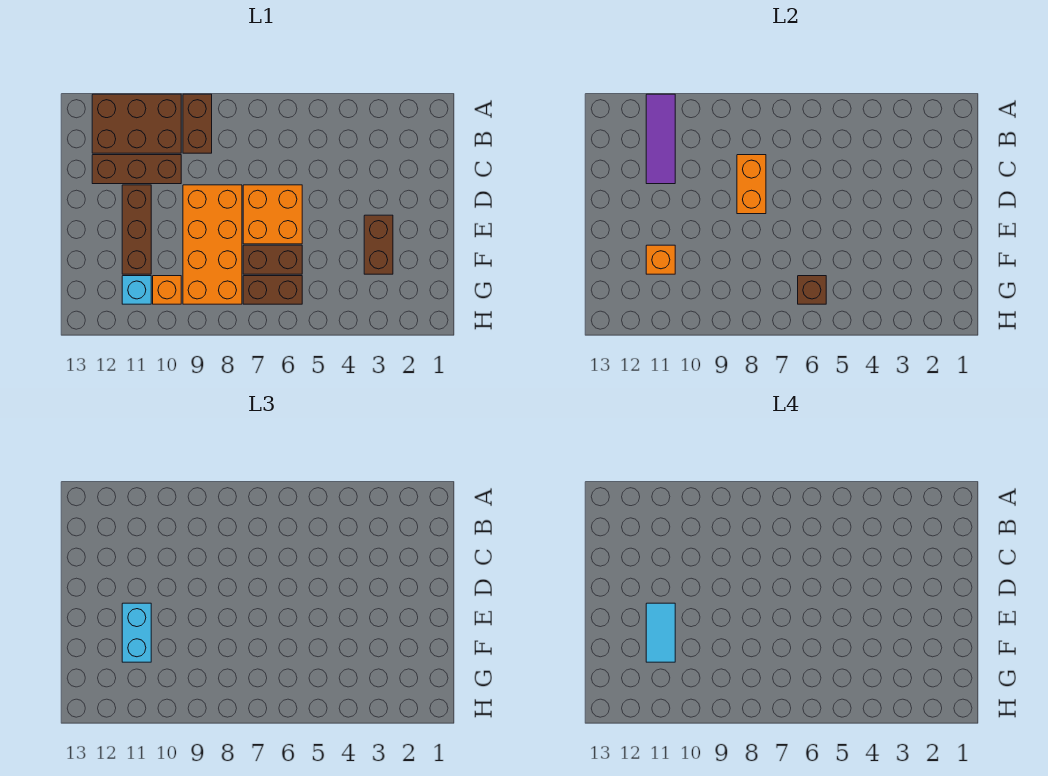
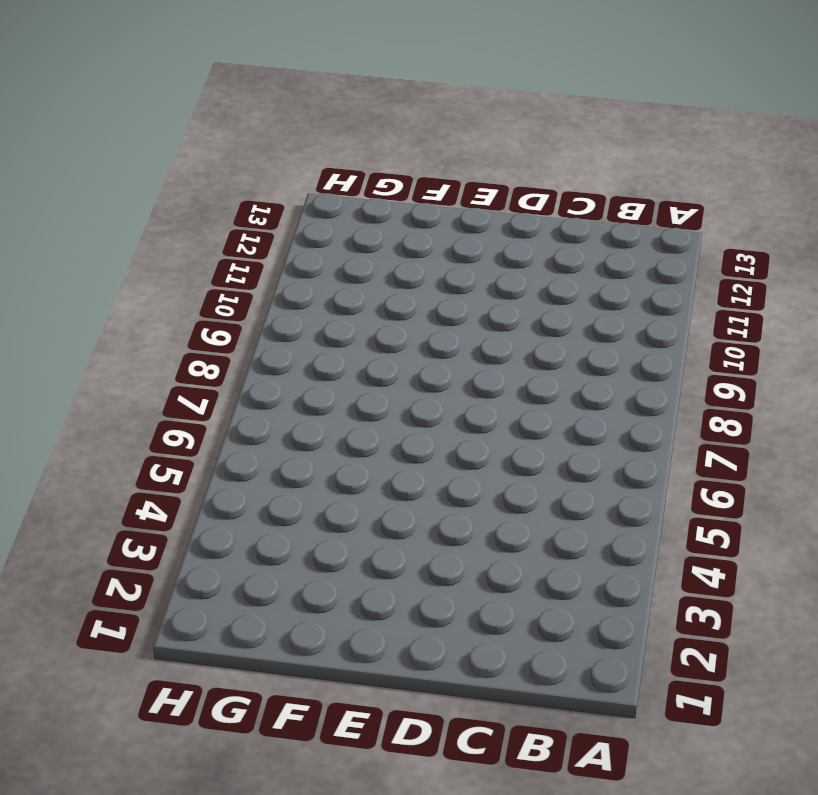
none -> brown brick A9:B9 level 1
none -> brown brick A10:B12 level 1
none -> brown brick C10:C12 level 1

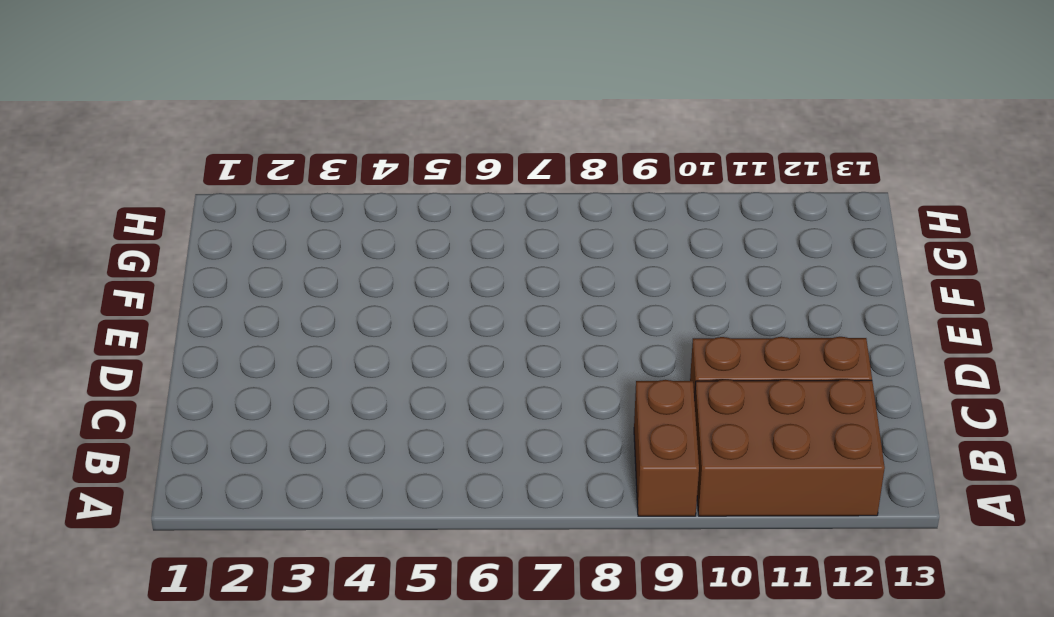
none -> orange brick D6:E7 level 1
none -> orange brick D8:G9 level 1
none -> brown brick D11:F11 level 1

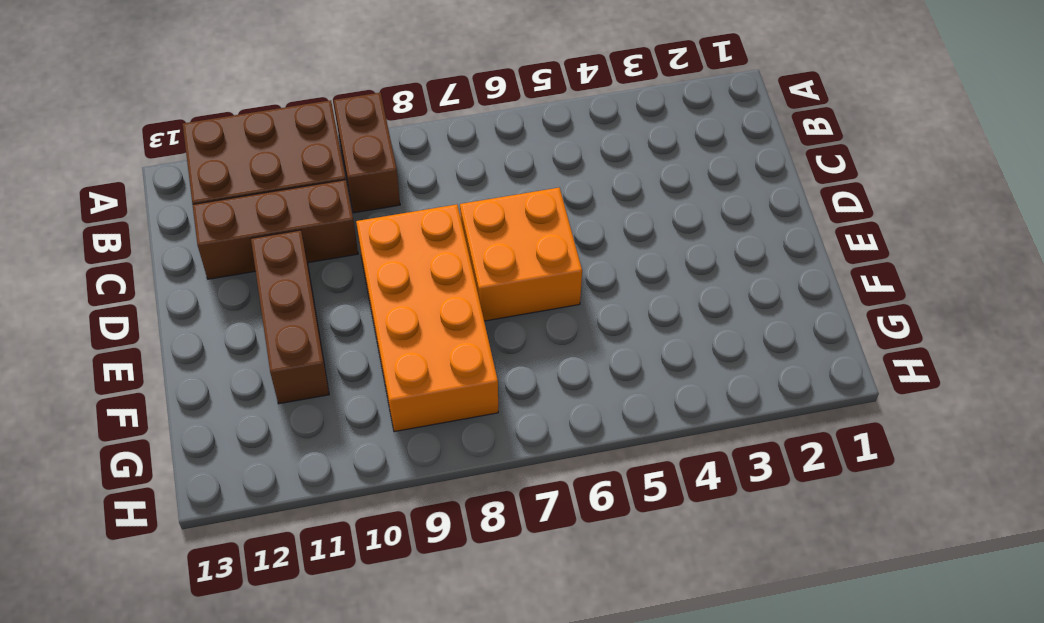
none -> brown brick E3:F3 level 1
none -> brown brick F6:F7 level 1
none -> brown brick G6:G7 level 1

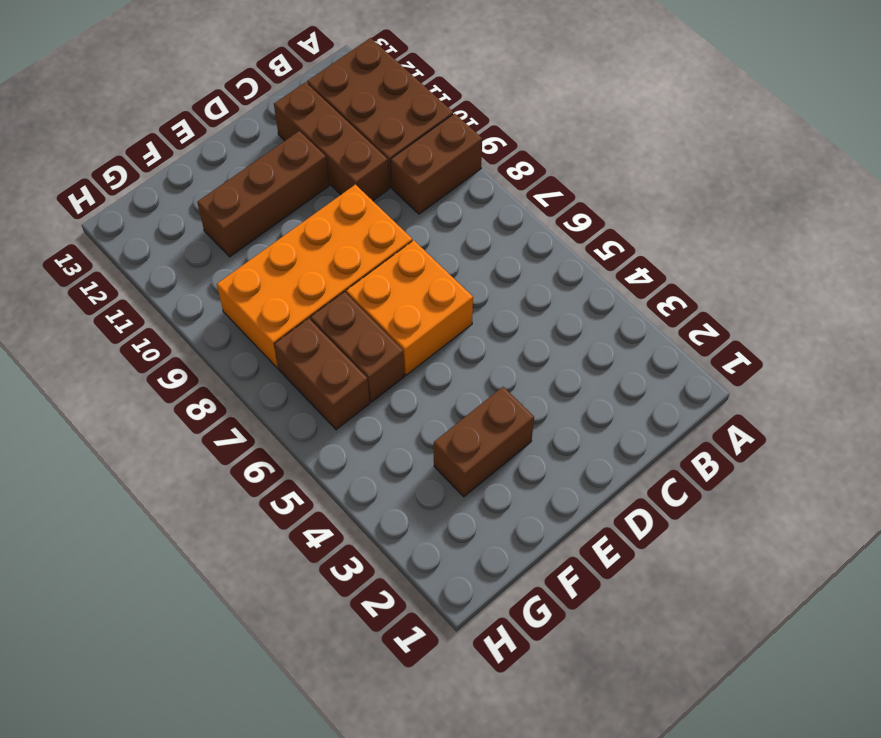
none -> orange brick G10 level 1
none -> cyan brick G11 level 1
none -> purple tile A11:C11 level 2

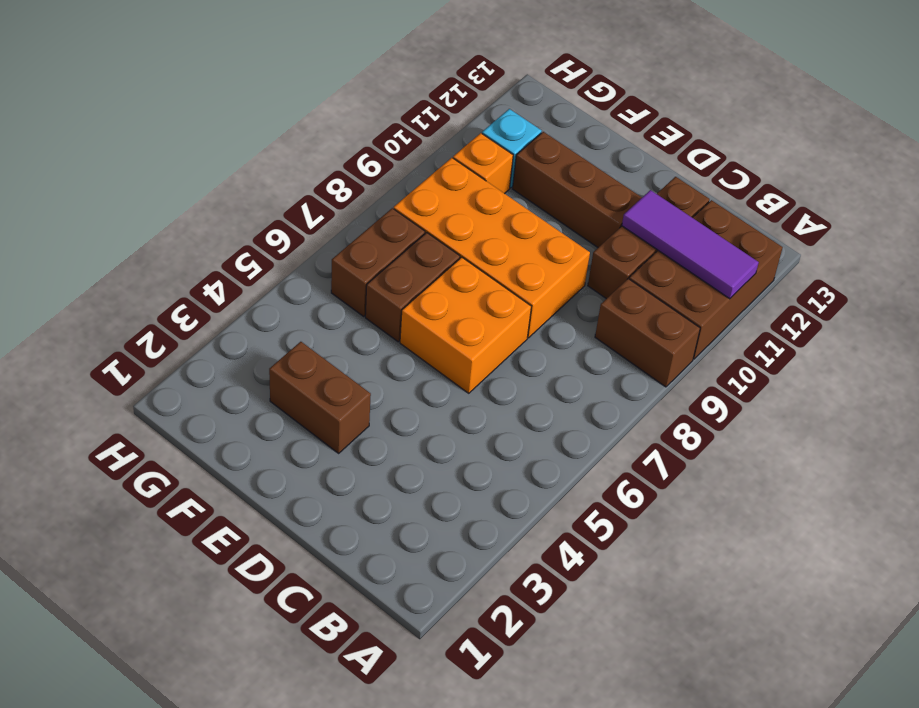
none -> orange brick C8:D8 level 2
none -> orange brick F11 level 2
none -> brown brick G6 level 2

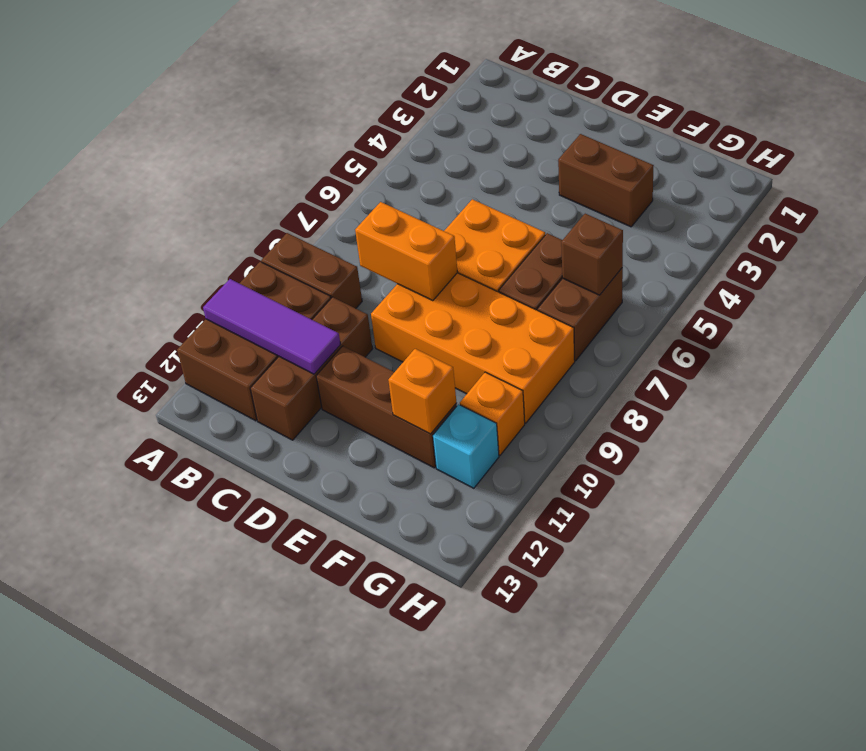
none -> cyan brick E11:F11 level 3
none -> cyan tile E11:F11 level 4

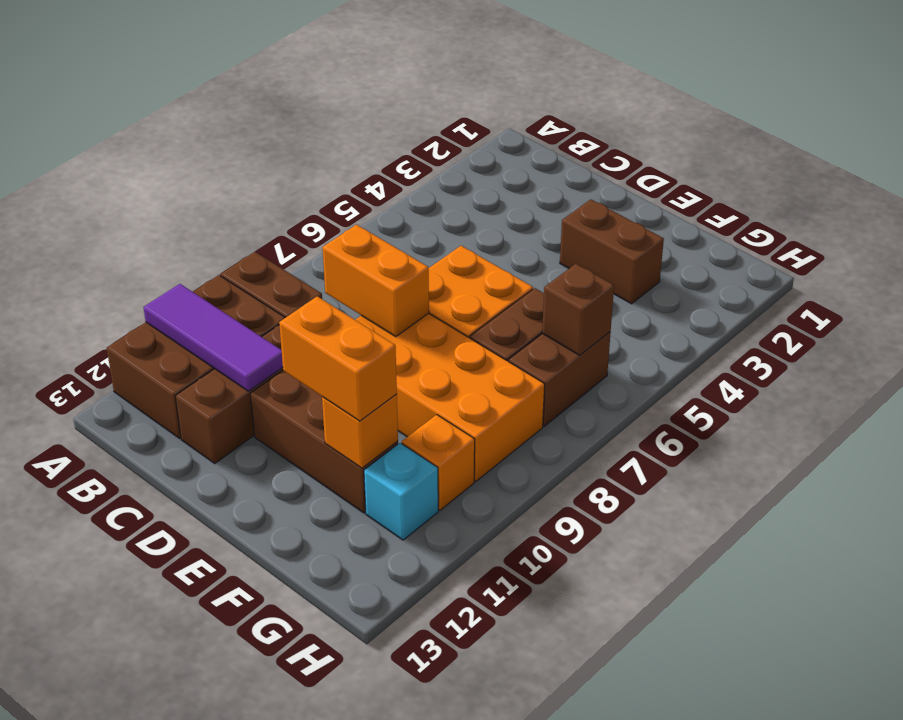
orange brick E11:F11 level 3 -> cyan brick E11:F11 level 3
none -> cyan tile E11:F11 level 4

